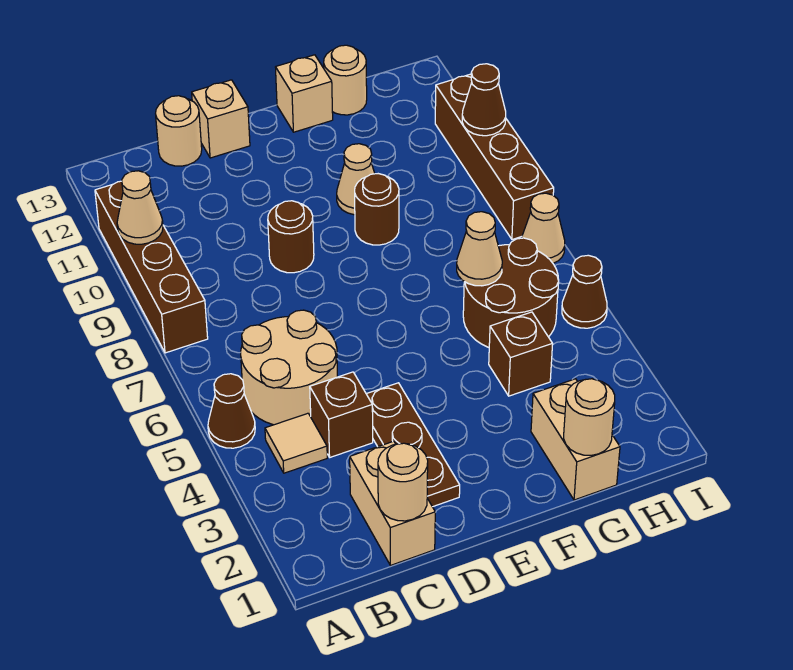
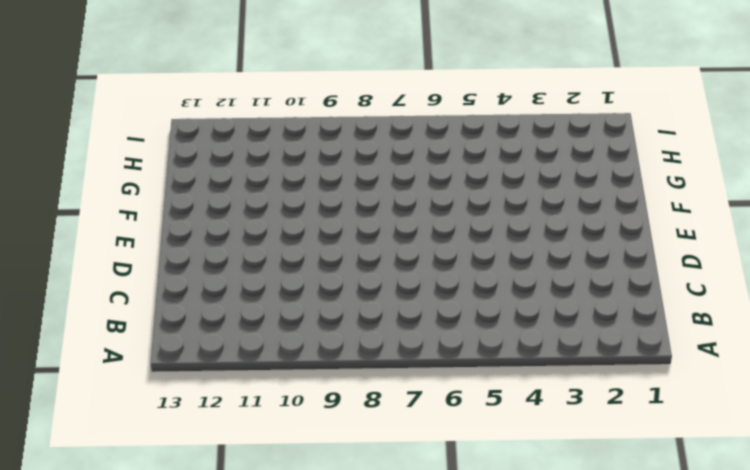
none -> brown cone A5 level 1
none -> brown brick A8:A11 level 1
none -> tan tile B4 level 1

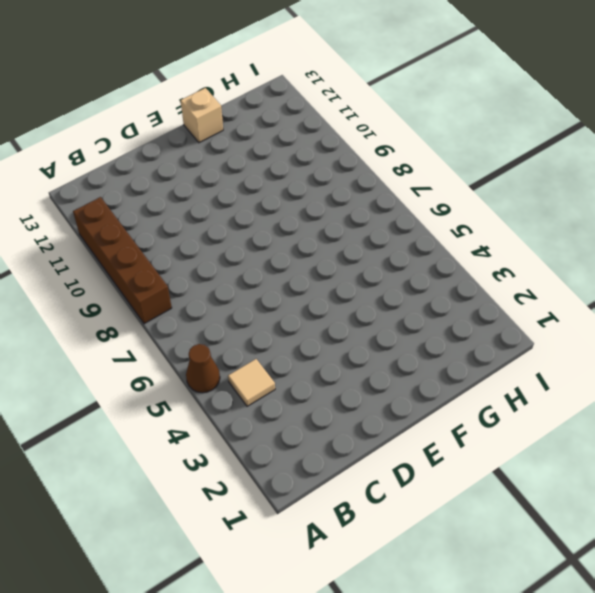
none -> tan round brick B5:C6 level 1
none -> tan brick C1:C2 level 1
none -> brown brick C4 level 1

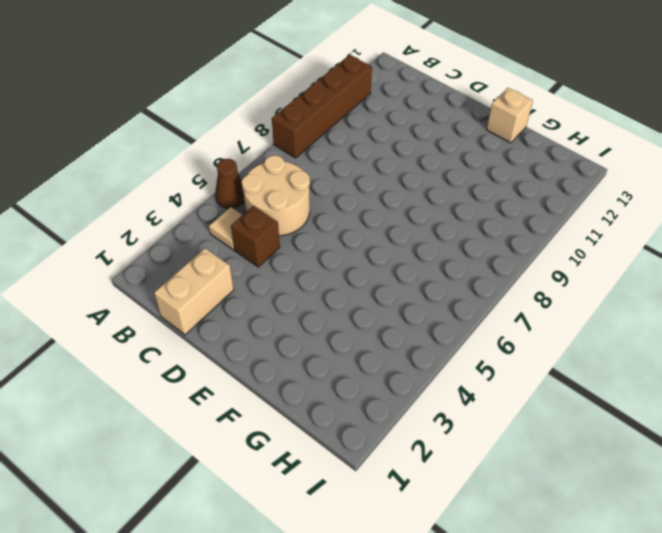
none -> tan round brick C13 level 1
none -> brown plate D2:D4 level 1
none -> brown round brick D9 level 1

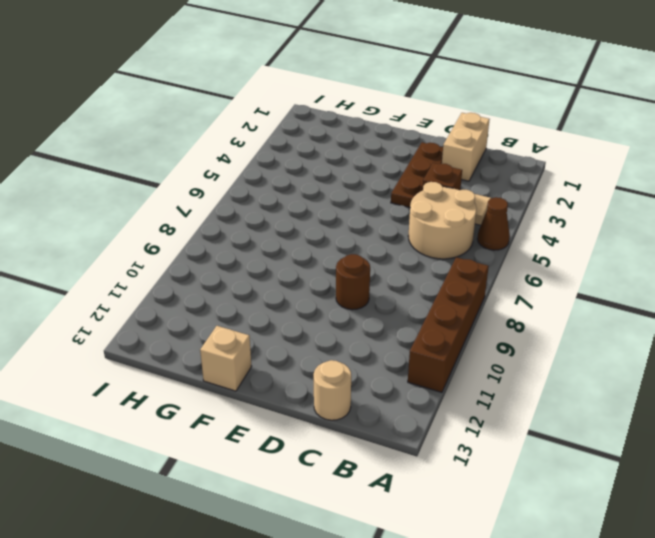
none -> tan brick D13 level 1
none -> brown round brick F9 level 1
none -> tan cone F10 level 1

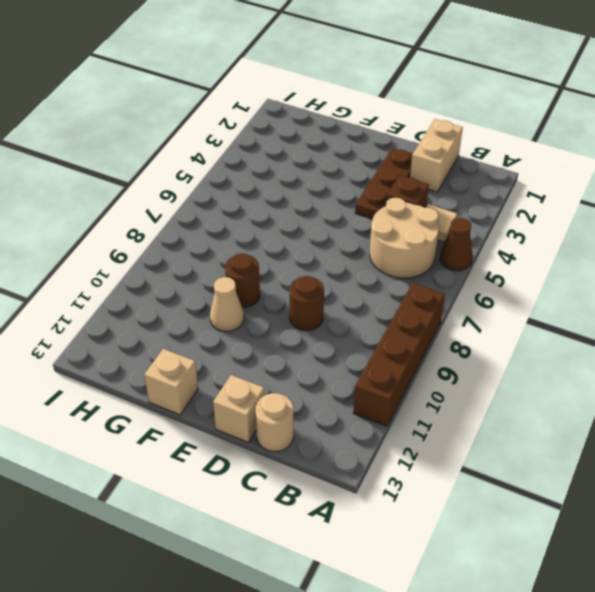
none -> tan brick G1:G2 level 1
none -> brown brick G4 level 1
none -> brown round brick G5:H6 level 1

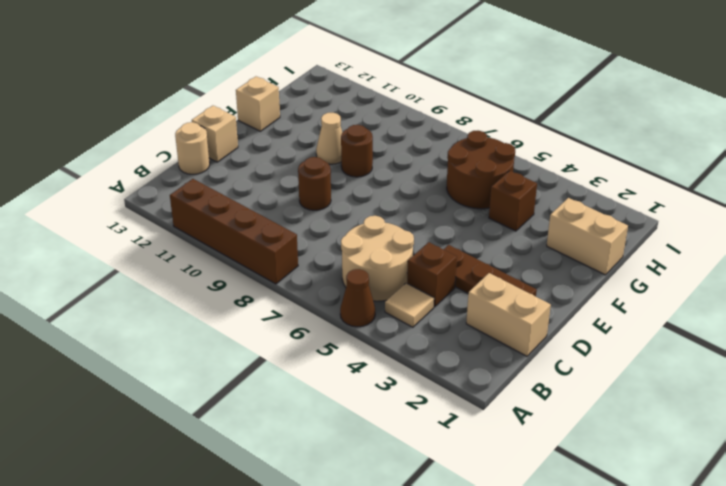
none -> tan round brick G13 level 1
none -> brown cone I5 level 1
none -> tan cone I7 level 1

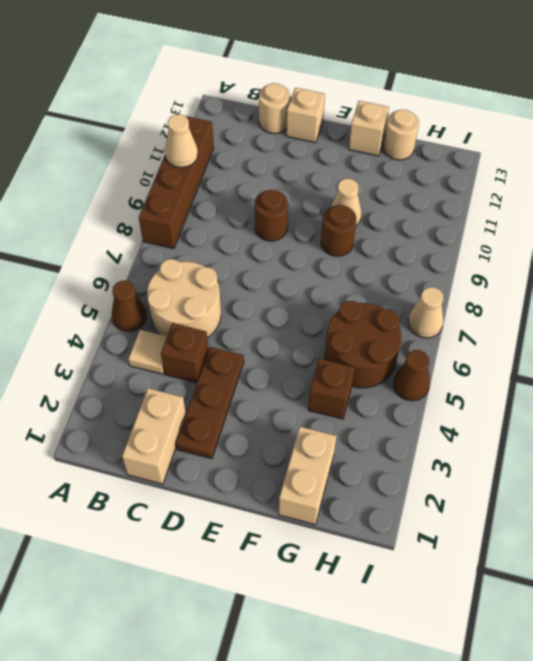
none -> brown brick I8:I11 level 1
none -> tan round brick C1 level 2
none -> tan round brick G1 level 2

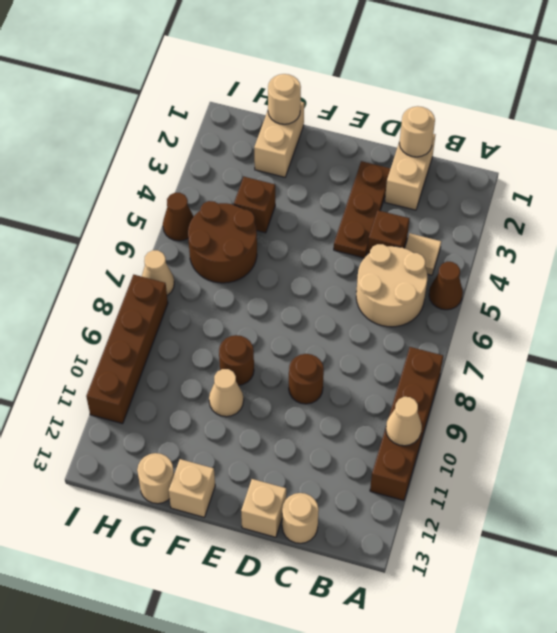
none -> tan cone G6 level 2
none -> brown cone I10 level 2

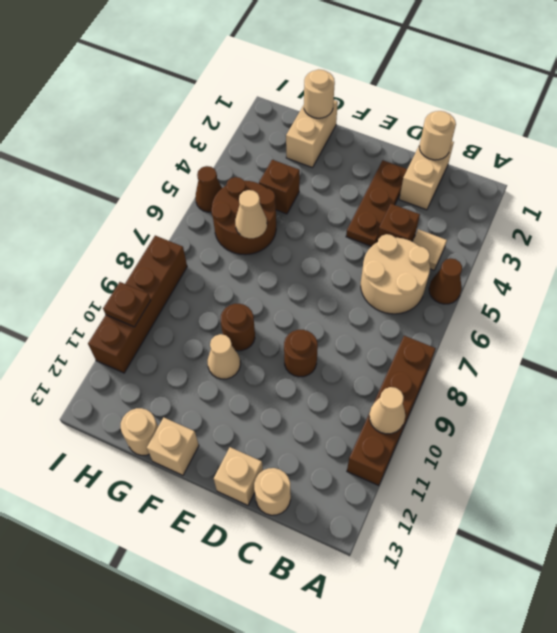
brown plate I10 level 2 -> brown cone I10 level 2
none -> tan cone I7 level 1

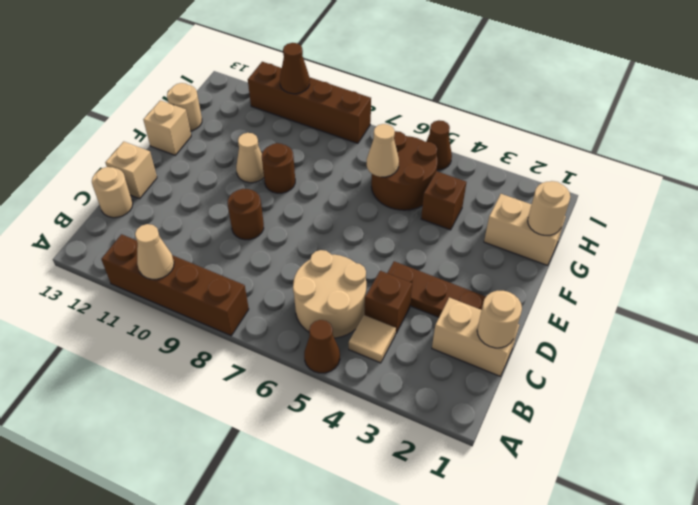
none -> tan cone I7 level 1

